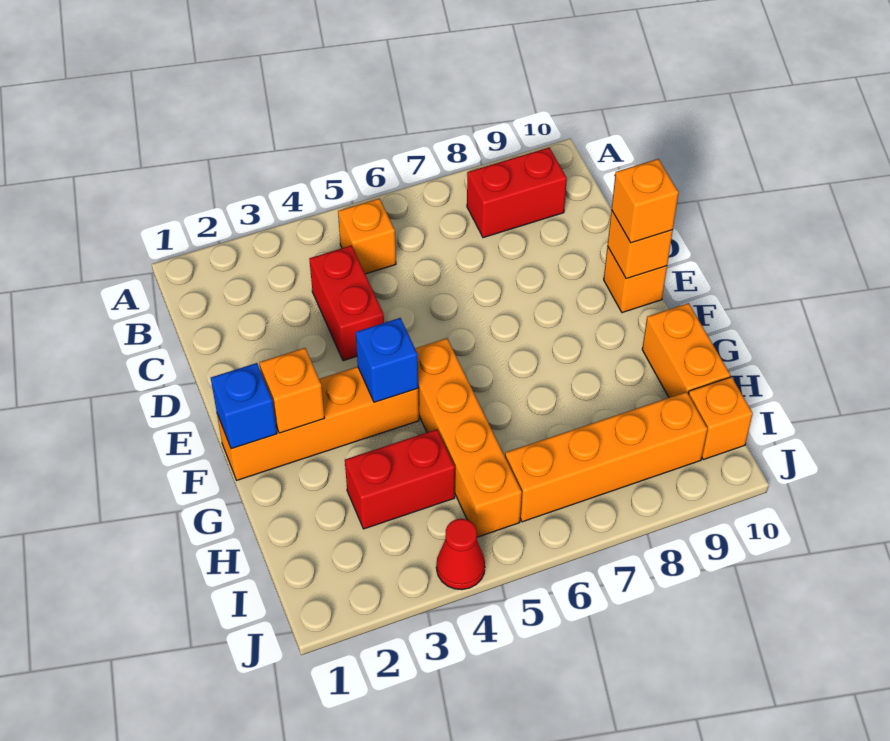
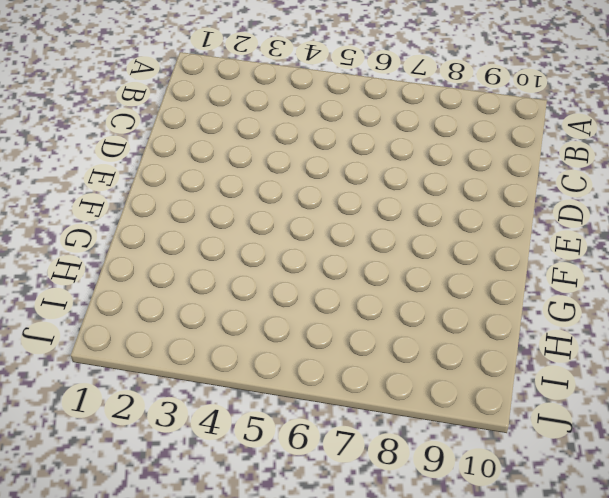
none -> orange brick B5 level 1
none -> red brick B8:B9 level 1
none -> red brick C4:D4 level 1

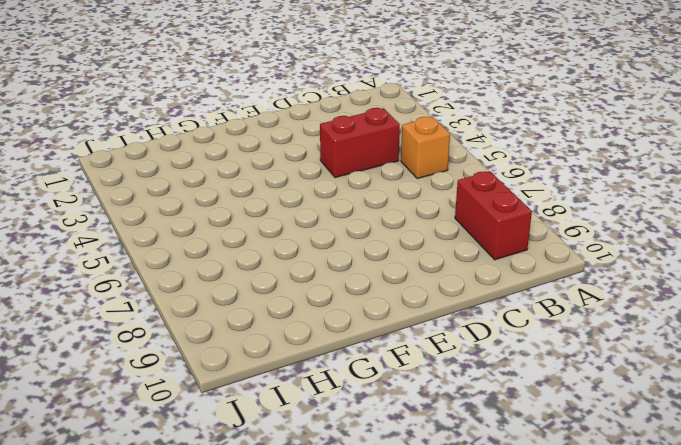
none -> orange brick E10 level 1
none -> orange brick F1:F4 level 1
none -> orange brick F5:I5 level 1

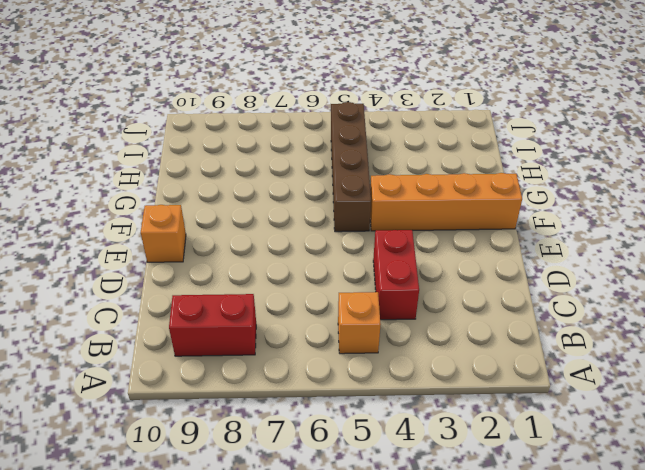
brown brick F5:I5 level 1 -> orange brick F5:I5 level 1
none -> orange brick G10:H10 level 1
none -> red brick H3:H4 level 1
none -> orange brick I6:I9 level 1

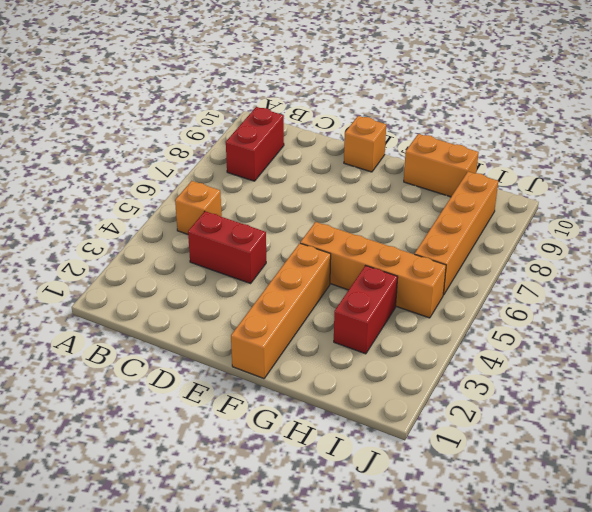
none -> orange brick I10 level 1
none -> red cone J4 level 1
none -> orange brick E10 level 2

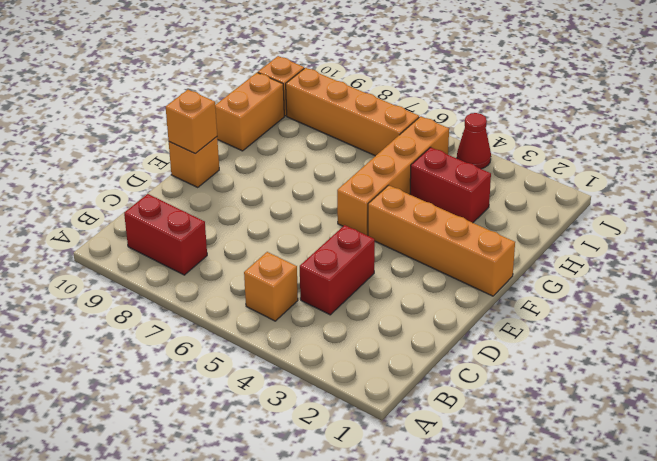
none -> blue brick F1 level 2
none -> orange brick F2 level 2
none -> blue brick F4 level 2

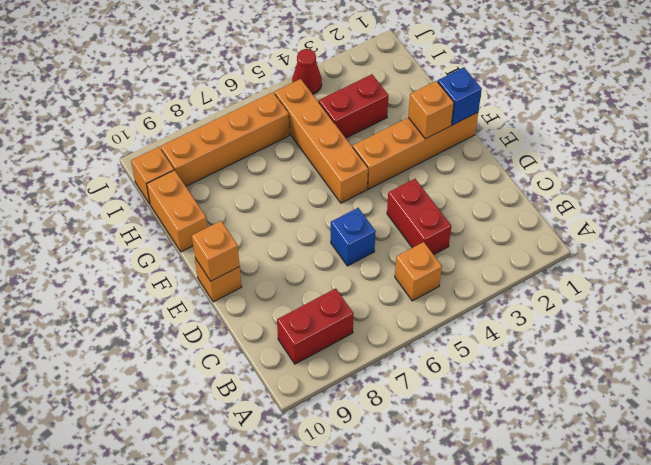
blue brick D6 level 1 -> blue brick F4 level 2
none -> orange brick E10 level 3

